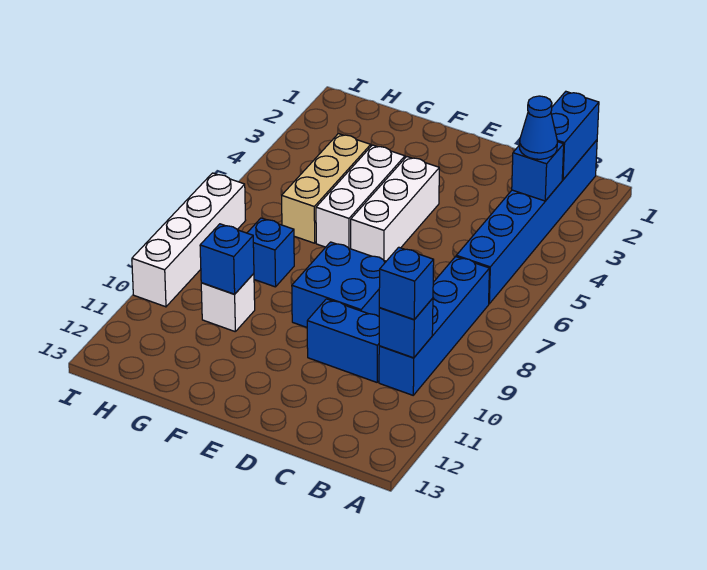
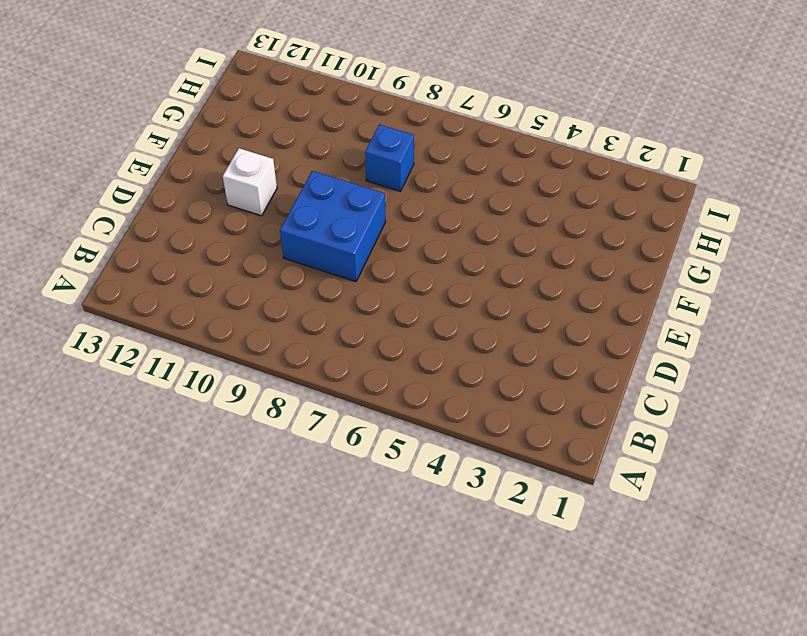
white brick E11 level 1 -> white brick G10 level 1
none -> blue brick B1:B6 level 1
none -> blue brick B7:B10 level 1
none -> blue brick C10:D10 level 1

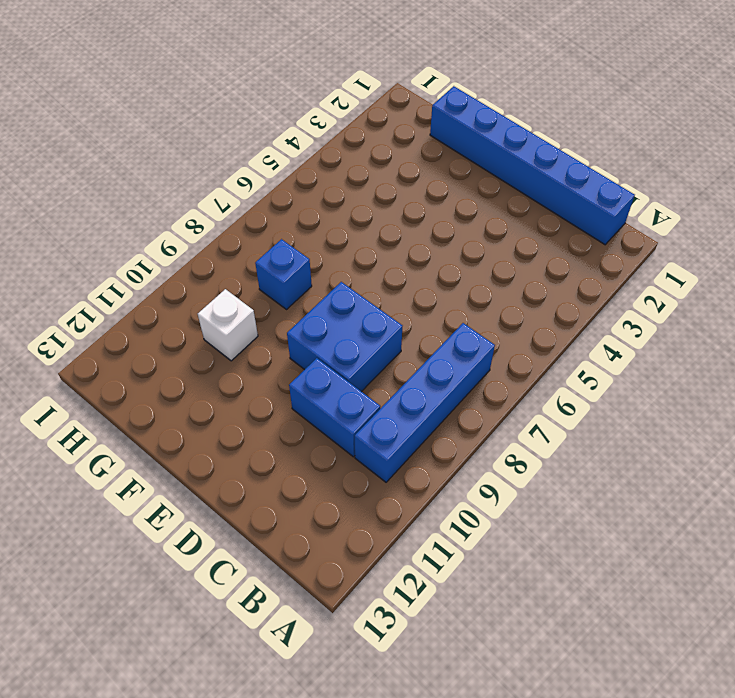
blue brick B1:G1 level 1 -> blue brick B1:B6 level 1
none -> white brick E4:E6 level 1
none -> white brick F4:F6 level 1
none -> tan brick G4:G6 level 1

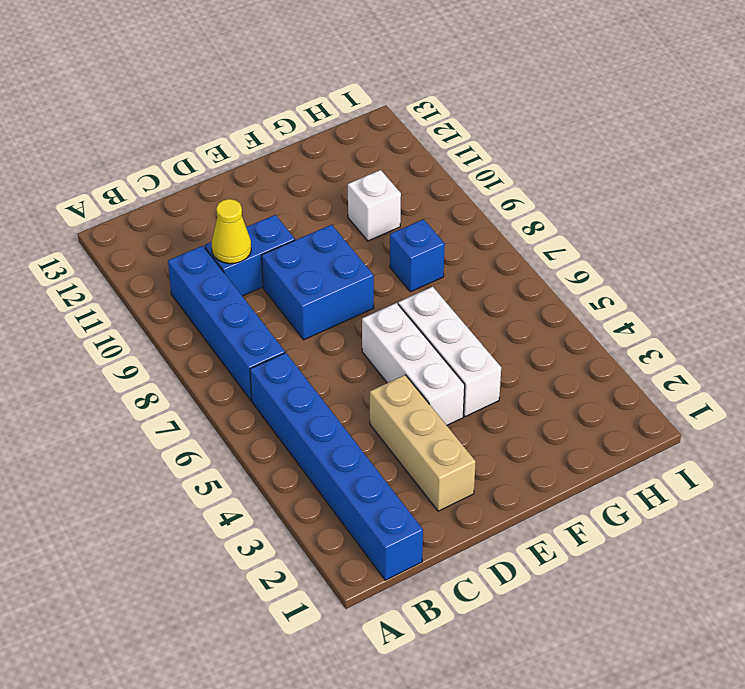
yellow cone C10 level 2 -> none
tan brick D2:D4 level 1 -> tan brick G4:G6 level 1
none -> white brick I7:I10 level 1
none -> blue brick B1:B2 level 2
none -> blue brick B3 level 2

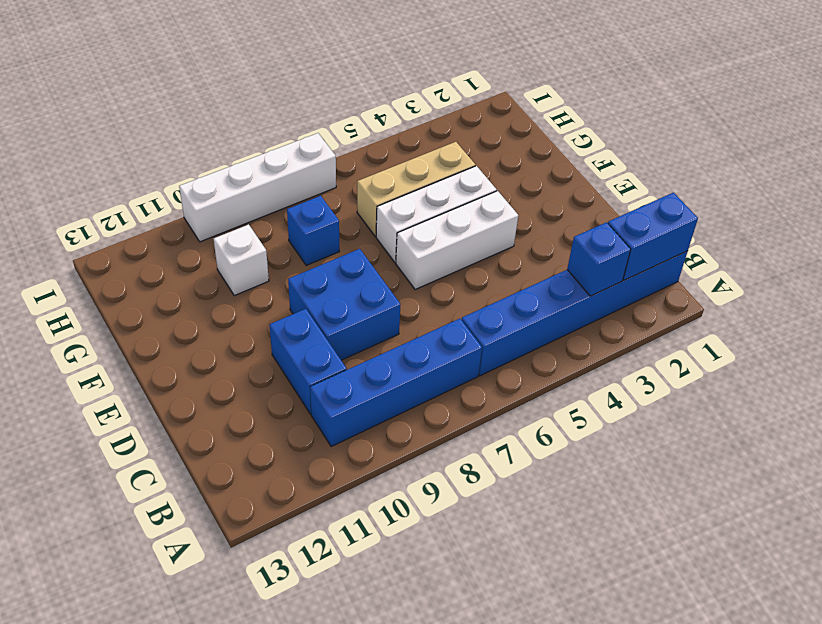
none -> blue brick B10 level 2
none -> blue brick G10 level 2
none -> blue cone B3 level 3

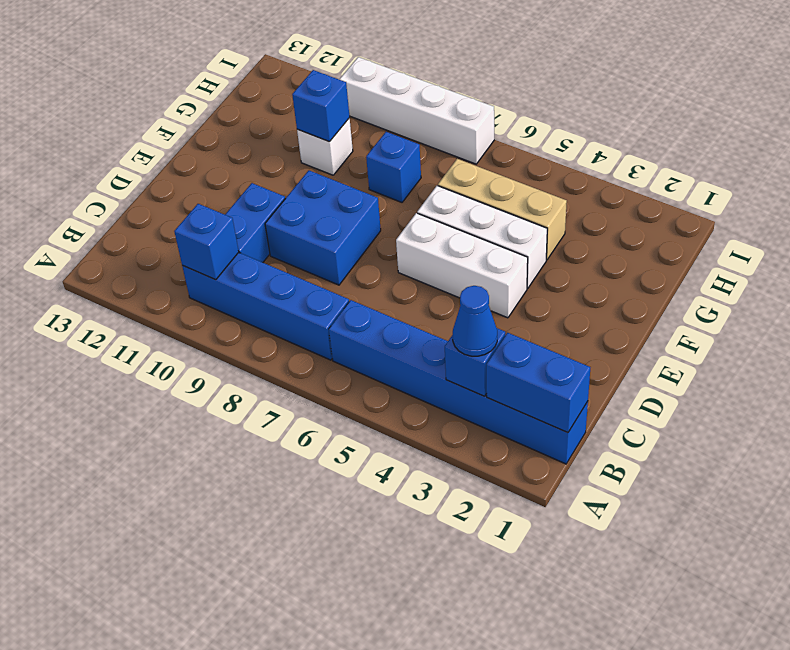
none -> blue brick B10 level 3

